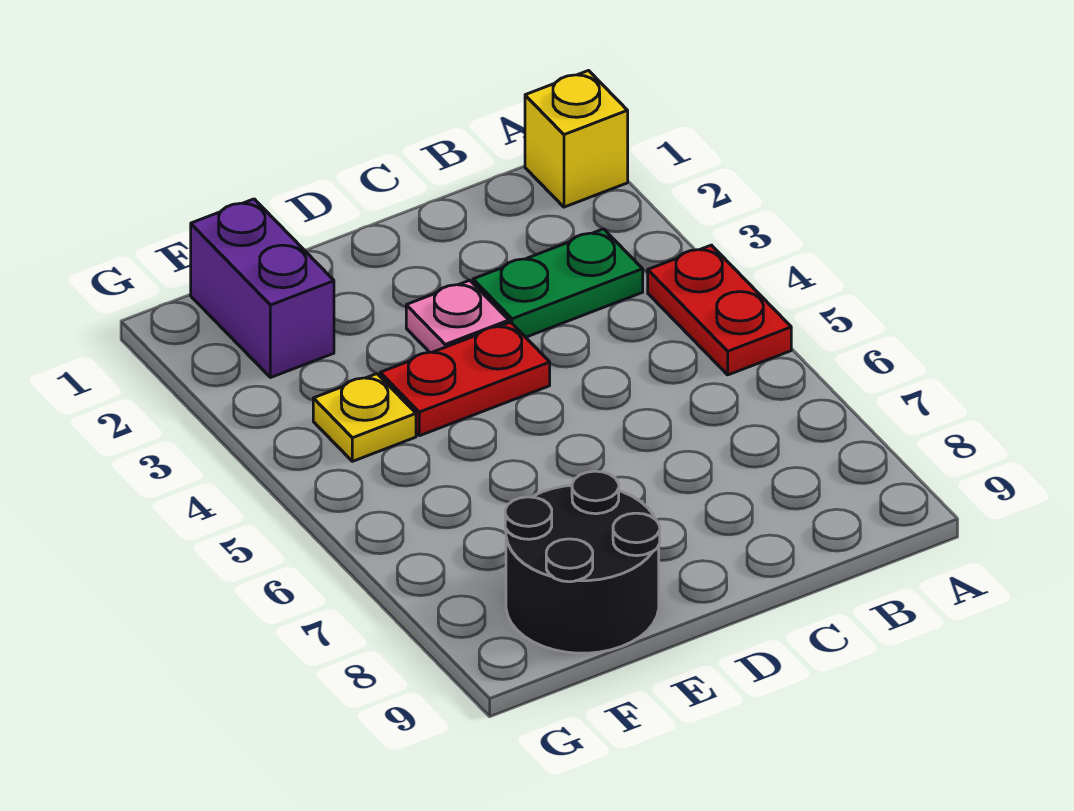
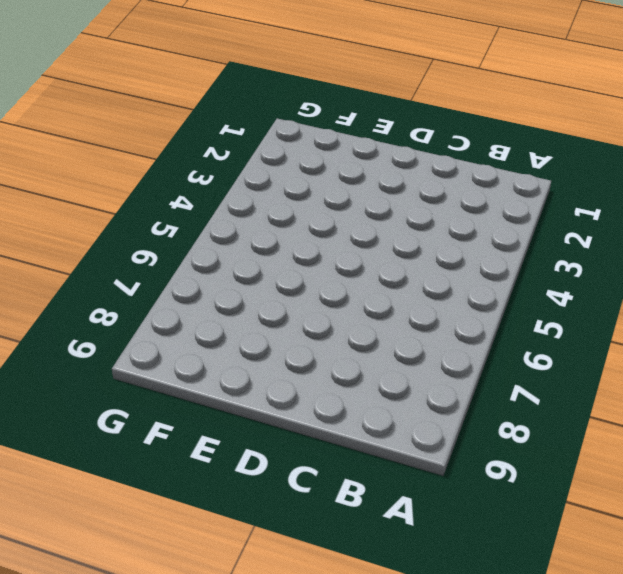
none -> yellow brick A1 level 1
none -> red plate A4:A5 level 1

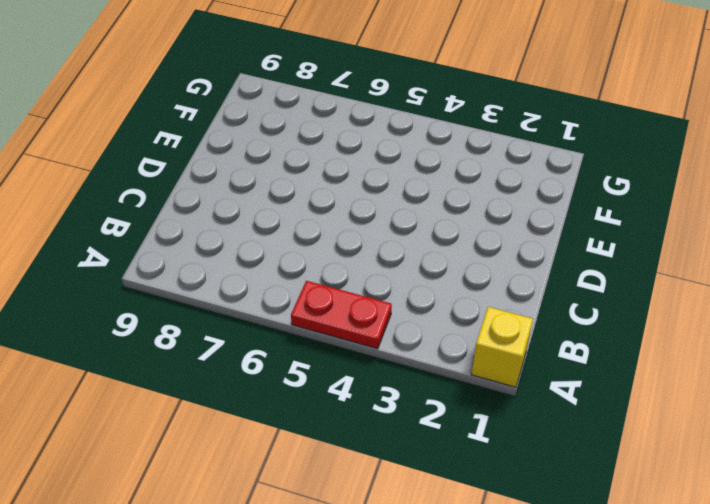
none -> green plate B3:C3 level 1
none -> pink plate D3 level 1

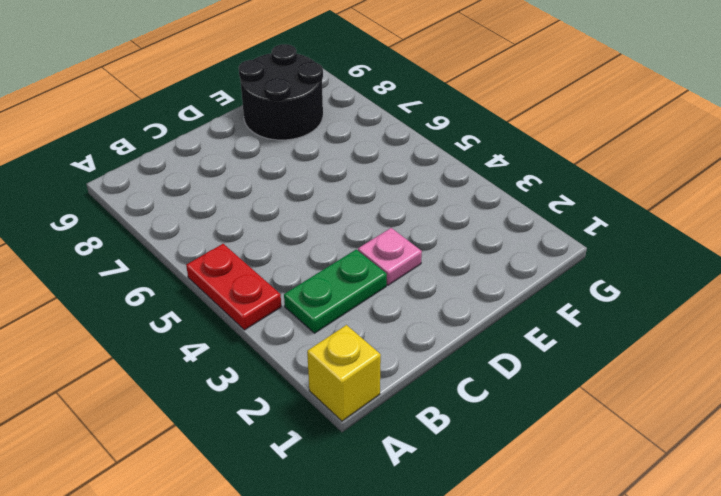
none -> red plate D4:E4 level 1
none -> purple brick F1:F2 level 1

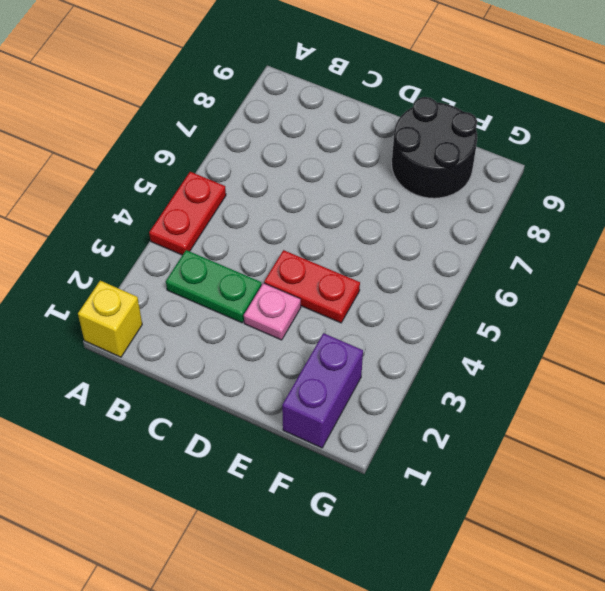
none -> yellow plate F4 level 1

